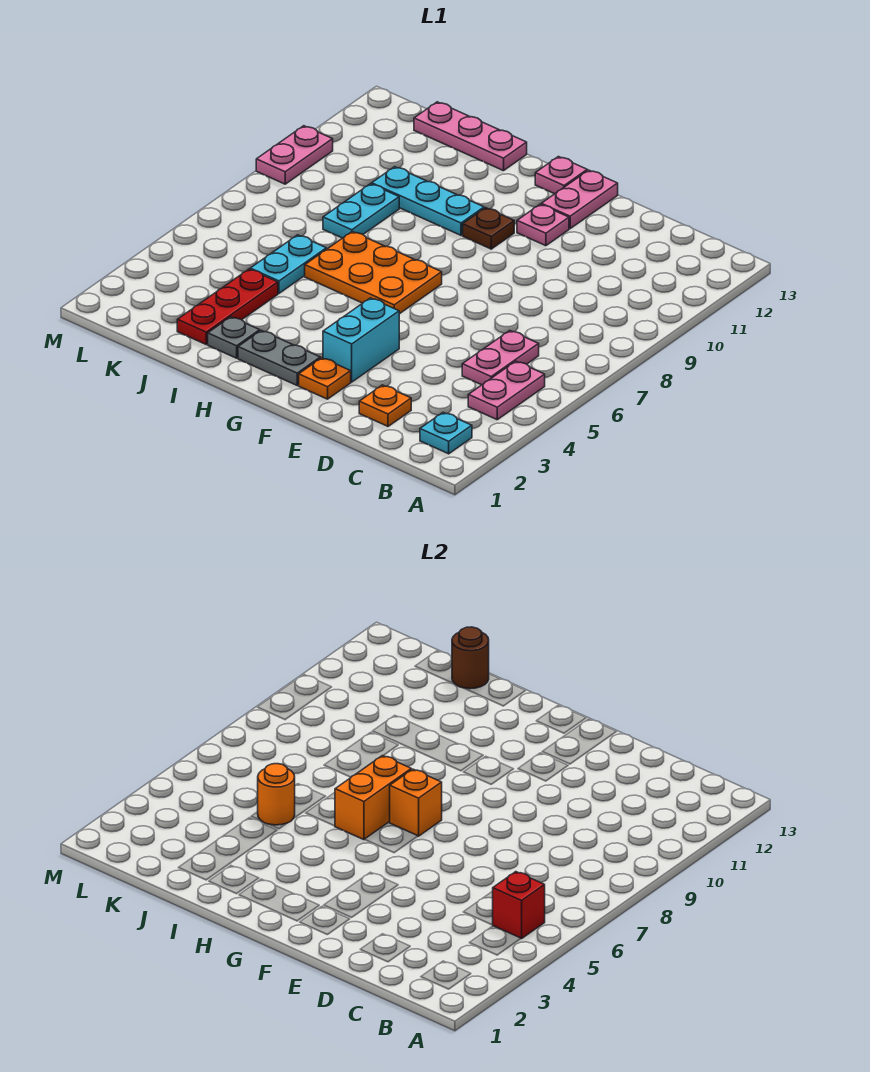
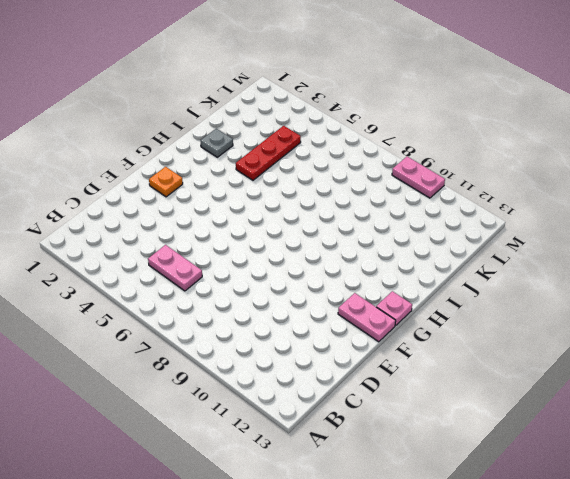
red plate I4:K4 level 1 -> red plate J2:J4 level 1
none -> cyan plate B2 level 1
none -> pink plate B4:B5 level 1
none -> orange plate D2 level 1

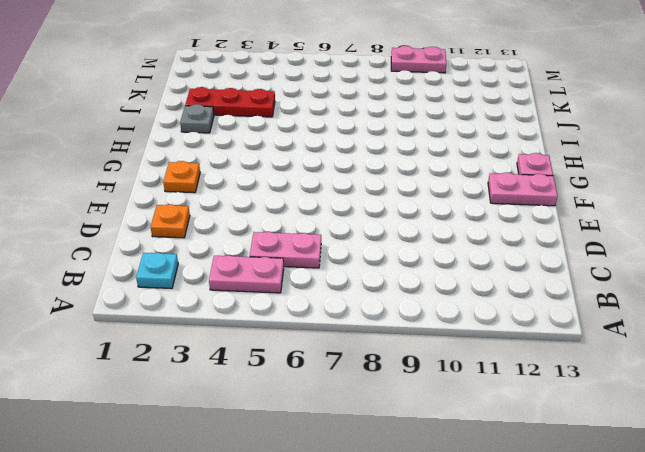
none -> cyan brick F3:F4 level 1
none -> pink plate F11 level 1
none -> grey plate G2:H2 level 1

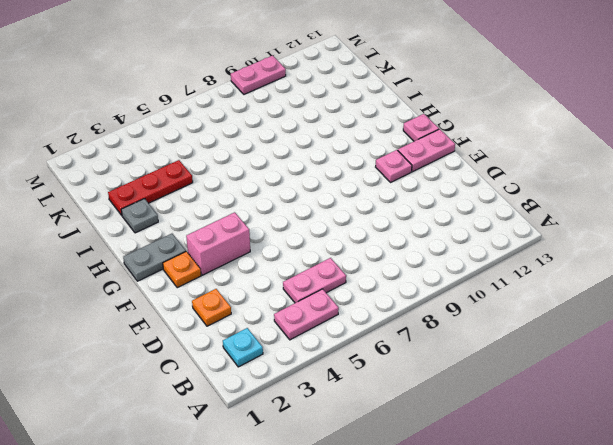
pink brick F3:F4 level 1 -> cyan brick F3:F4 level 1
grey plate G1:G2 level 1 -> grey plate G2:H2 level 1
none -> orange plate G6:I7 level 1
none -> brown plate G10 level 1
none -> cyan plate H10:J10 level 1

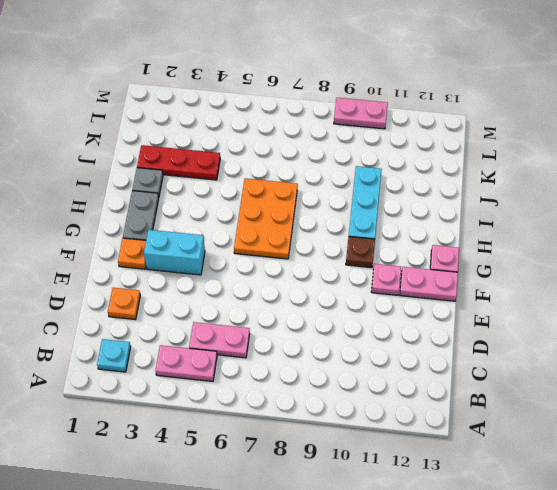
none -> pink plate I13:K13 level 1
none -> cyan plate J5:J6 level 1
none -> cyan plate J8:J9 level 1

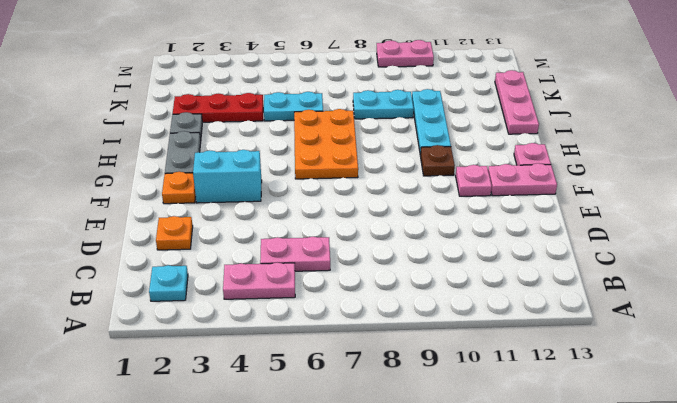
none -> red brick B5 level 2
none -> orange brick G7 level 2
none -> orange brick H6:H7 level 2

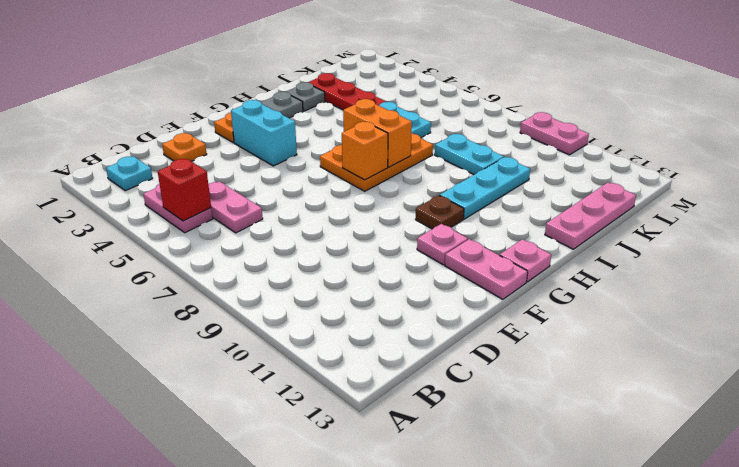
none -> orange round brick J5 level 2
none -> brown round brick J13 level 2

